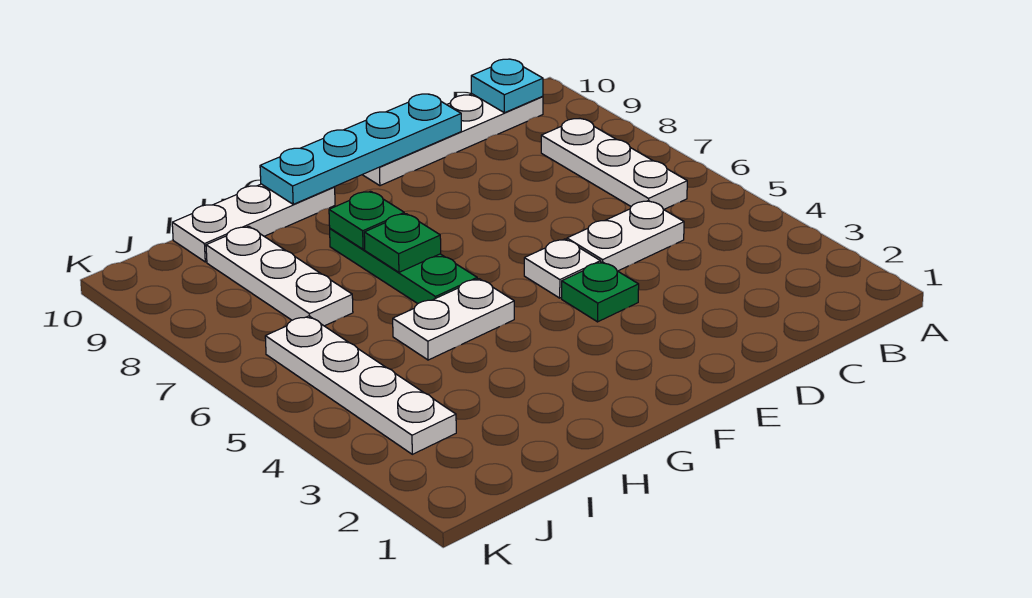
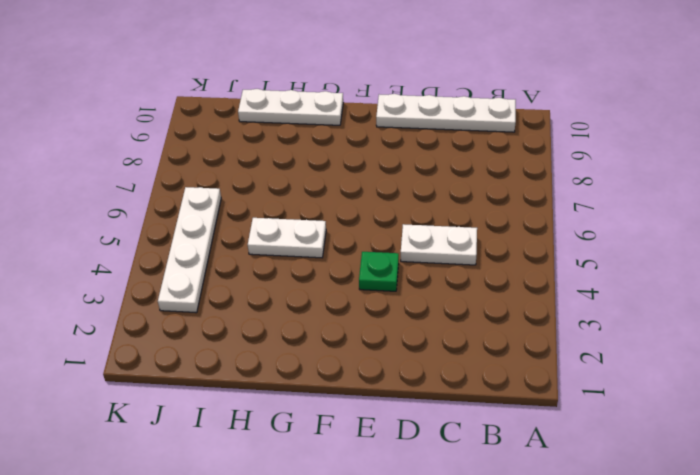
none -> white plate B6:B8 level 1
none -> white plate E5 level 1
none -> green plate G6:G8 level 1

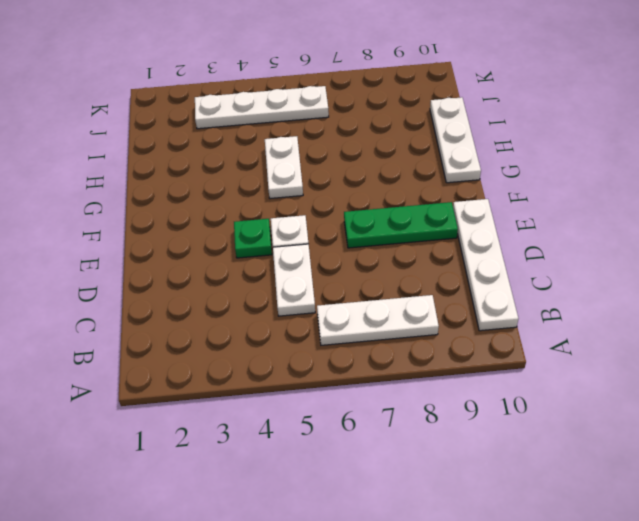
green plate E7:E9 level 1 -> green plate G6:G8 level 1
none -> white plate I7:I9 level 1
none -> cyan plate B10 level 2
none -> cyan plate D10:G10 level 2

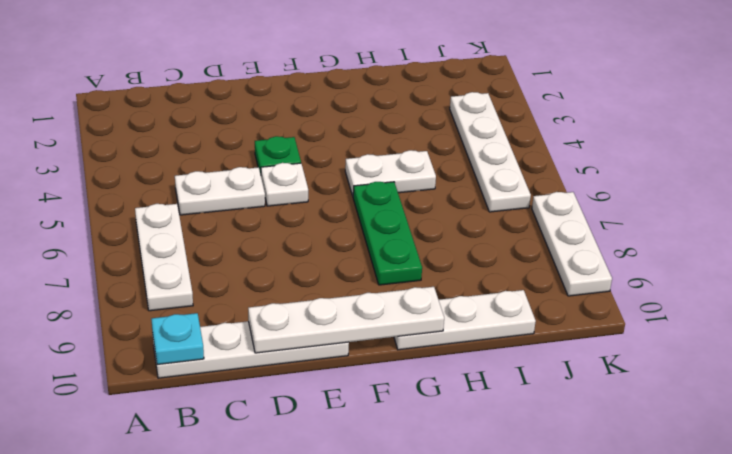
white plate D10:G10 level 2 -> cyan plate D10:G10 level 2
white plate K7:K9 level 1 -> white plate I7:I9 level 1
none -> green plate G7 level 2
none -> green plate G8 level 2

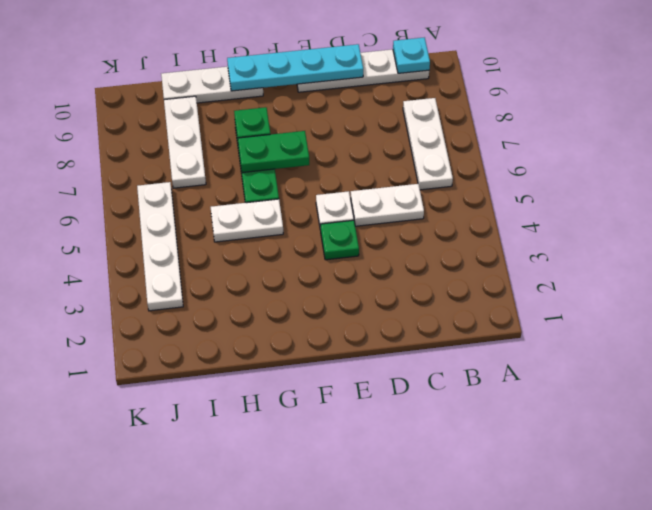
green plate F7:G7 level 2 -> green plate G7 level 2

